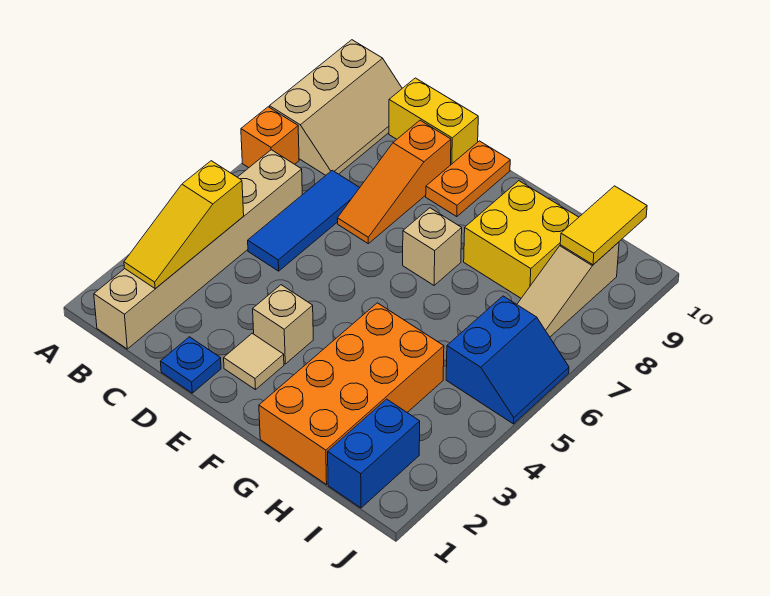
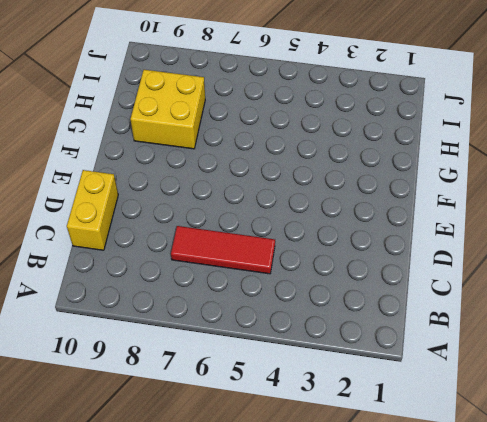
red tile C5:C7 level 1 -> blue tile C5:C7 level 1
none -> orange brick A7 level 1
none -> tan slope A8:B10 level 1 top A
none -> tan brick B1:B6 level 1

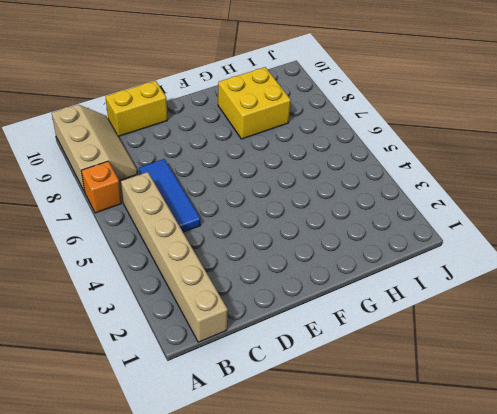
none -> blue plate D1 level 1
none -> orange slope D7:D9 level 1 top 9
none -> tan tile E2 level 1

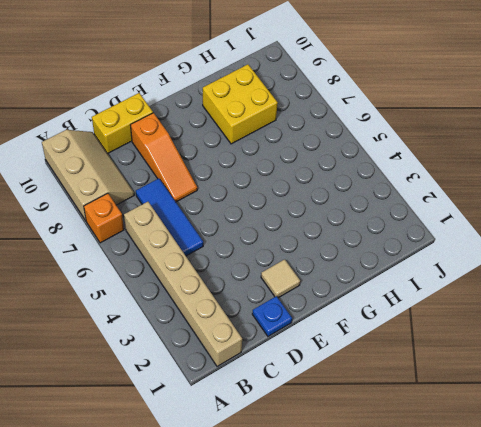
none -> tan brick E3 level 1
none -> orange plate E9:E10 level 1
none -> tan brick F7 level 1

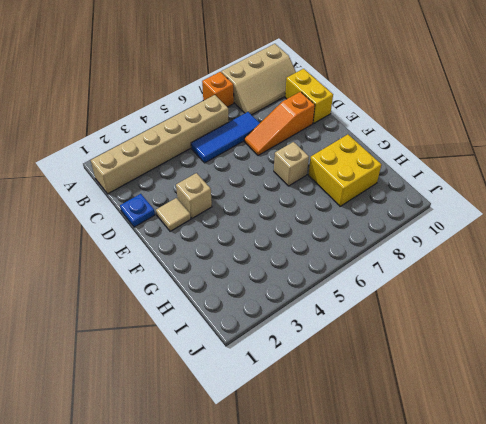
none -> orange plate E9:E10 level 1
none -> orange brick G1:H4 level 1
none -> blue brick I1:I2 level 1

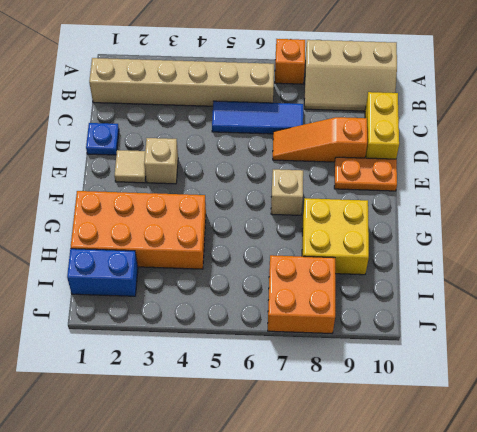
orange brick I7:J8 level 1 -> tan slope I7:I9 level 1 top 9
none -> blue slope I5:J6 level 1 top I
none -> yellow slope B2:B4 level 2 top 4
none -> yellow tile I9:I10 level 2

